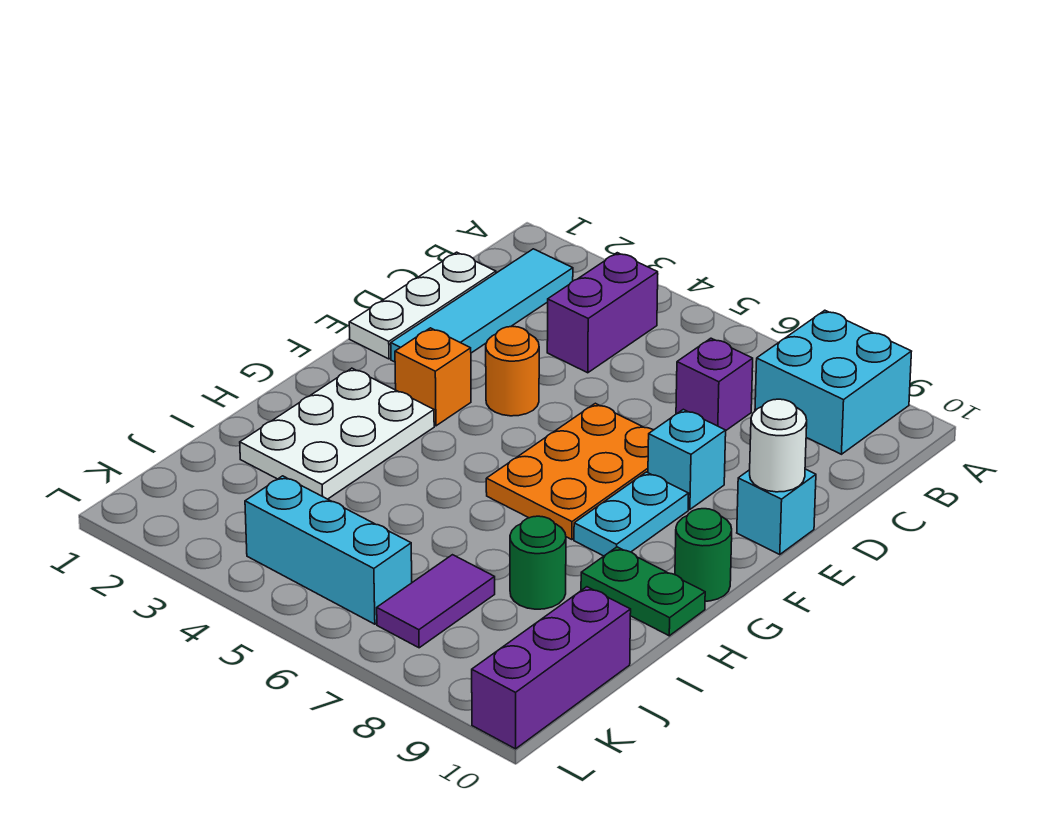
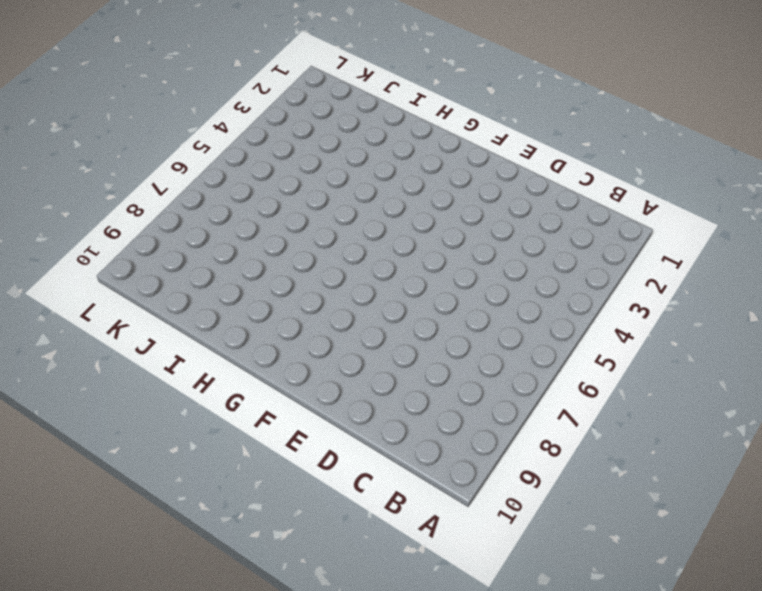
none -> cyan brick A8:B9 level 1
none -> cyan tile B2:E2 level 1
none -> purple brick B4:C4 level 1

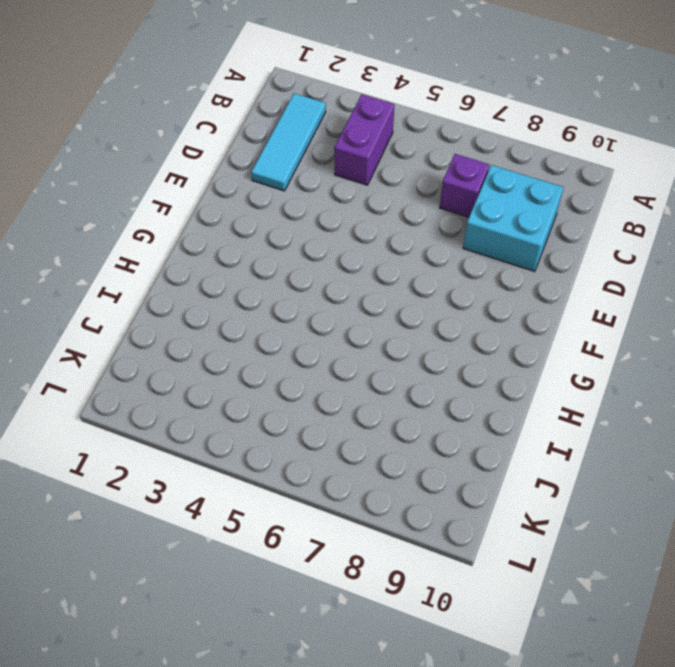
cyan tile B2:D2 level 1 -> cyan tile B2:E2 level 1
cyan brick C8:D9 level 1 -> cyan brick A8:B9 level 1
none -> white plate C1:E1 level 1
none -> orange round brick E4 level 1
none -> orange plate E6:G7 level 1

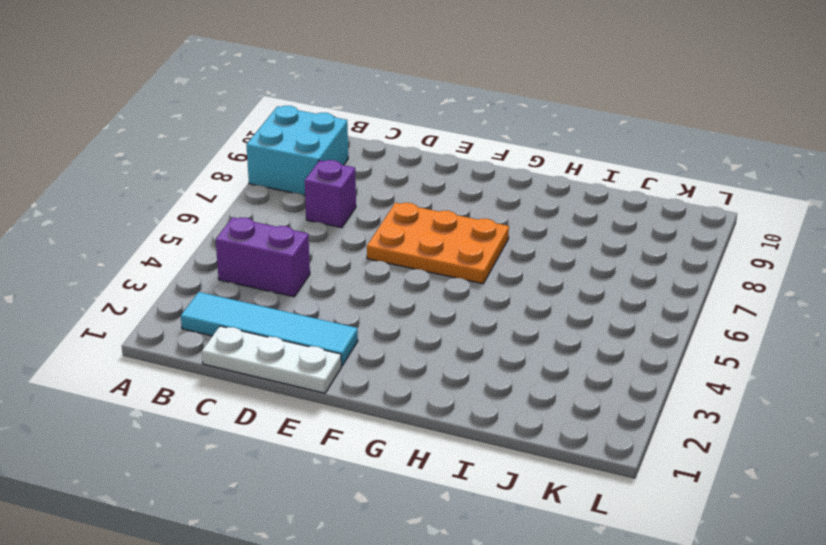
none -> orange round brick E4 level 1
none -> cyan brick E8 level 1
none -> cyan brick E10 level 1

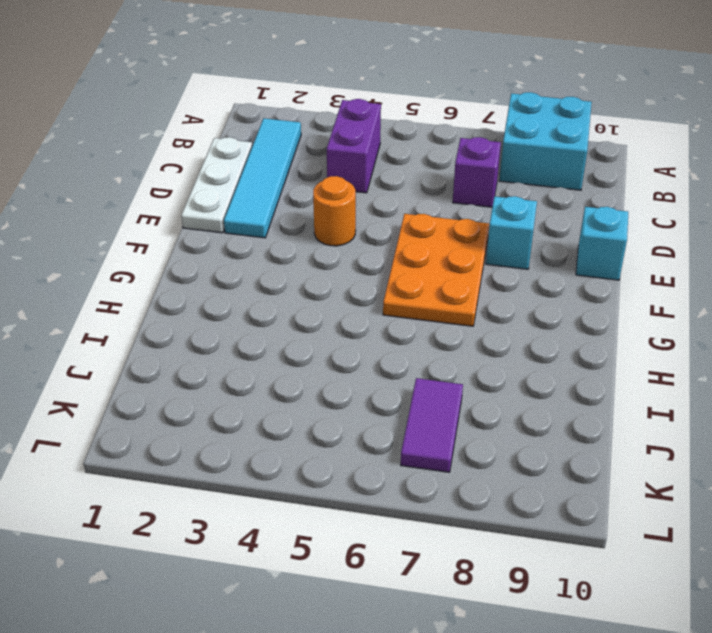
none -> orange brick F3 level 1
none -> cyan plate F8:G8 level 1
none -> white plate G2:I3 level 1

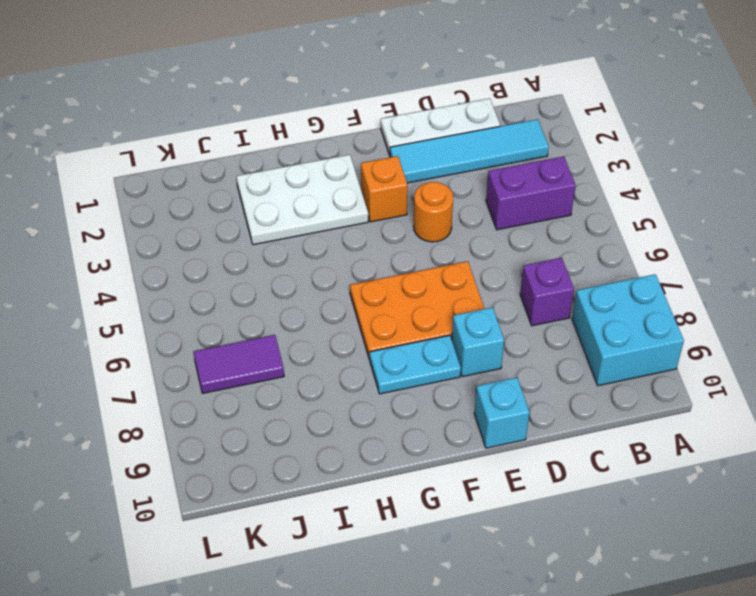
none -> green round brick G10 level 1
none -> green plate H9:H10 level 1
none -> green round brick I8 level 1

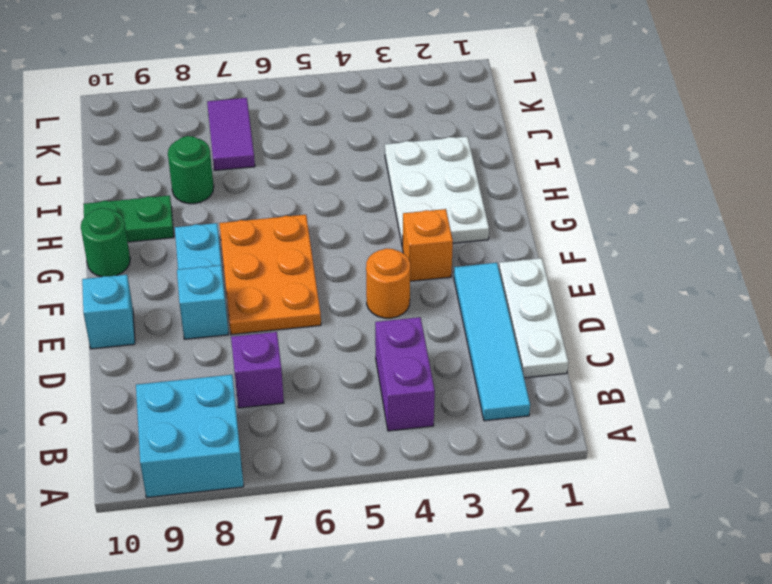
none -> purple brick J10:L10 level 1
none -> cyan brick K4:K6 level 1
none -> white round brick E10 level 2

